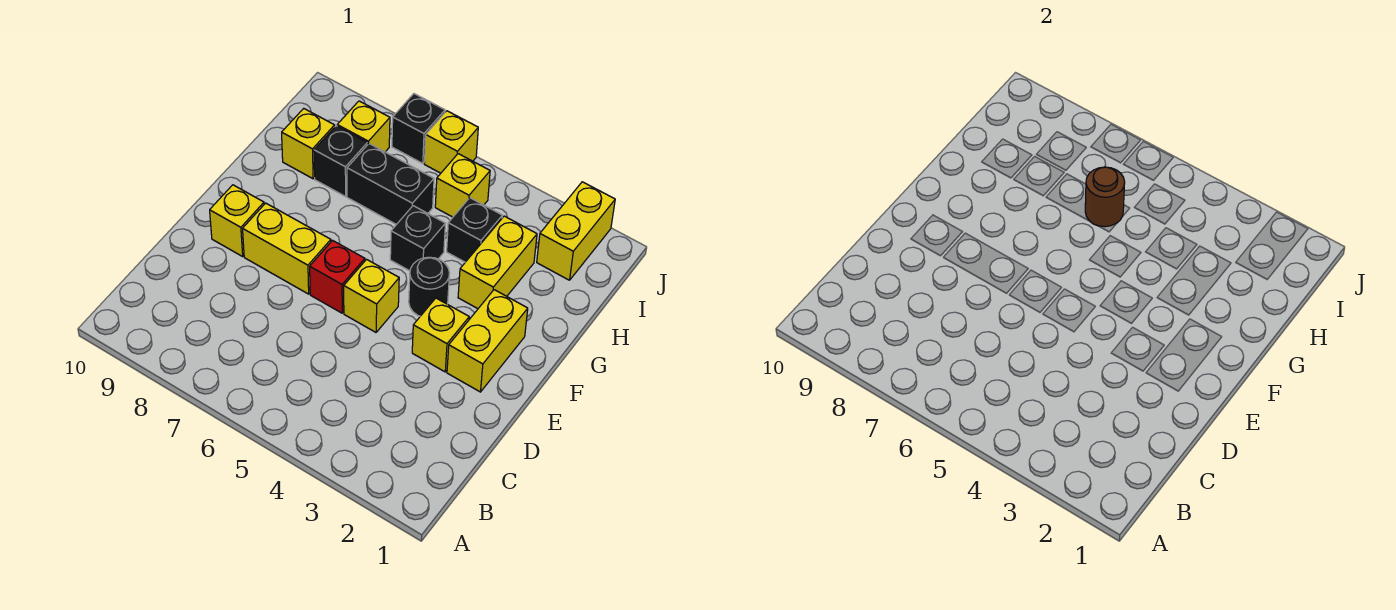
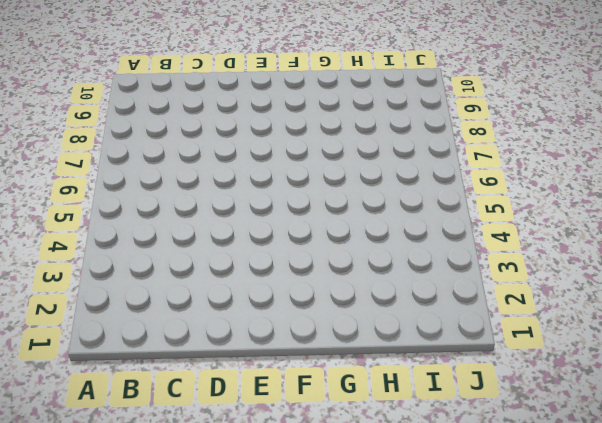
none -> yellow brick E2:F2 level 1
none -> yellow brick E3 level 1
none -> yellow brick E5 level 1

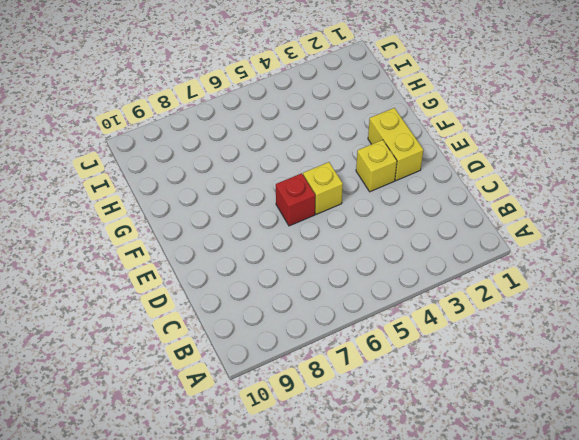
none -> yellow brick E7:E8 level 1
none -> yellow brick E9 level 1
none -> black round brick F4 level 1

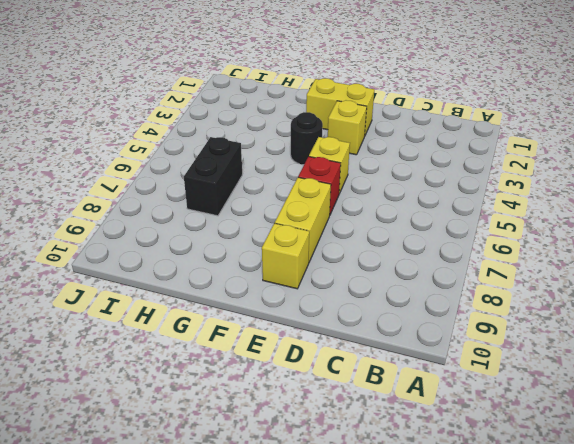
none -> yellow brick G3:H3 level 1
none -> black brick G5 level 1
none -> black brick H4 level 1

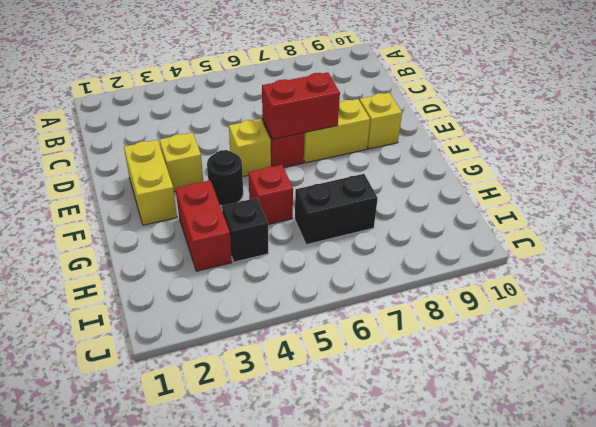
red brick E6:E7 level 2 -> none
red brick G3:H3 level 1 -> yellow brick G3:H3 level 1
red brick G5 level 1 -> black brick G5 level 1
none -> black brick H8 level 1
none -> yellow brick H9 level 1
none -> yellow brick I2:J2 level 1

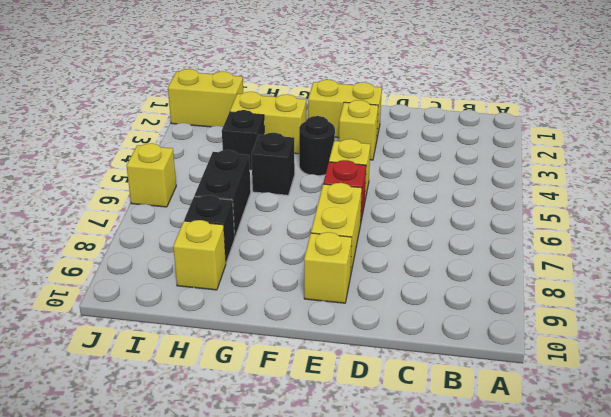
none -> yellow brick I5 level 1
none -> yellow brick I8 level 1
none -> black brick J7 level 1

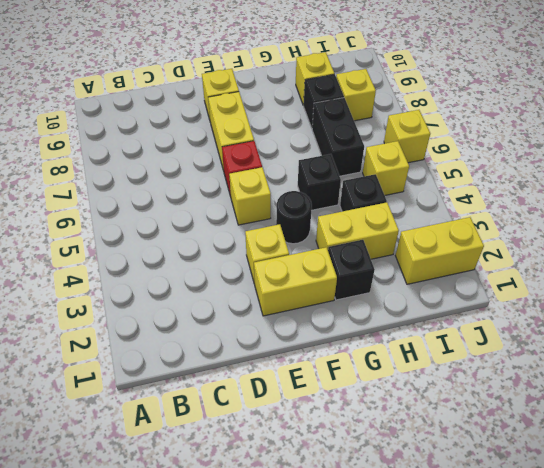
black brick G2 level 1 -> black brick J7 level 1
none -> brown round brick H6 level 2

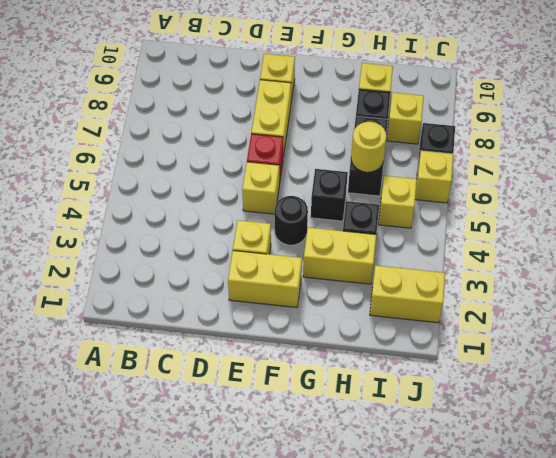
yellow round brick H6 level 2 -> brown round brick H6 level 2

